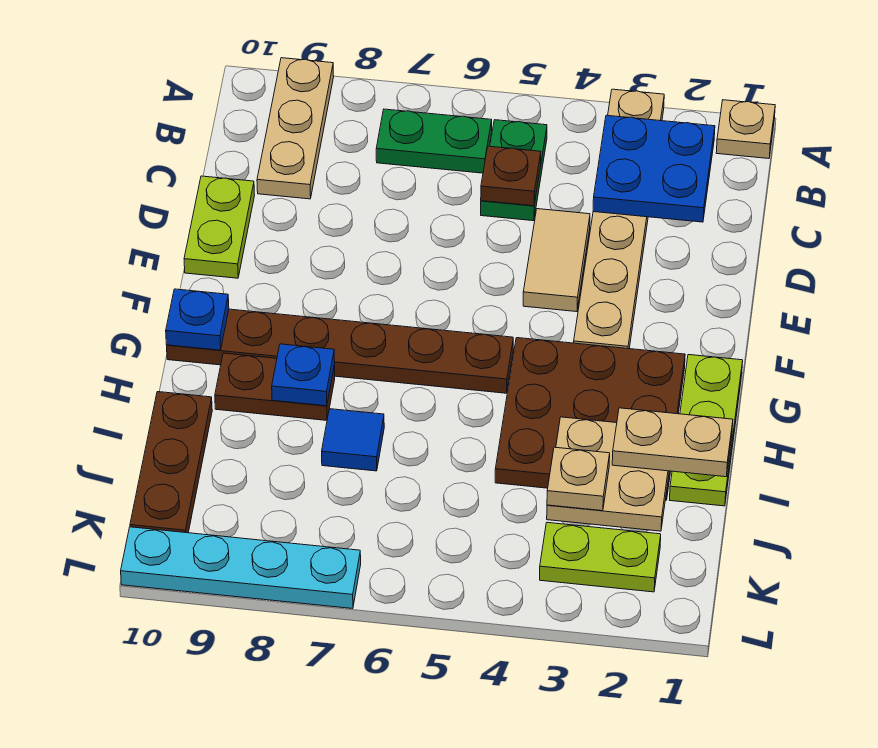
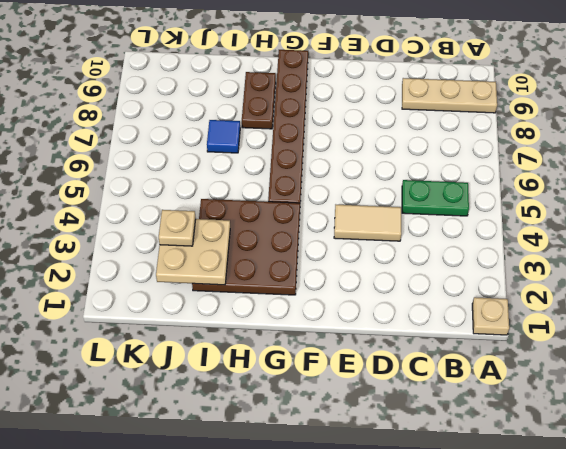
none -> tan plate A3:F3 level 1
none -> green plate B6:B7 level 1
none -> lime plate D10:E10 level 1

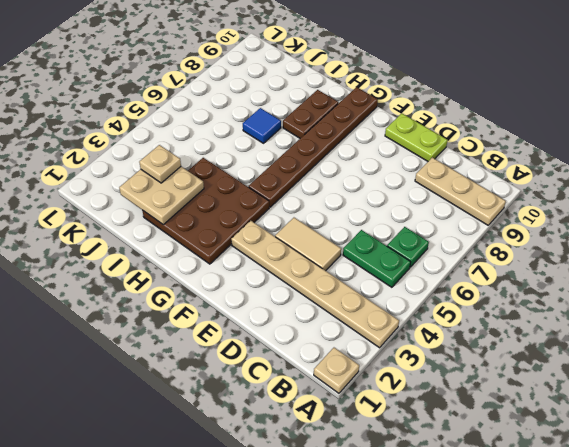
green plate B6 level 1 -> green plate B6:B7 level 1
none -> lime plate G1:I1 level 1
none -> brown plate I10:K10 level 1
none -> lime plate K2:K3 level 1

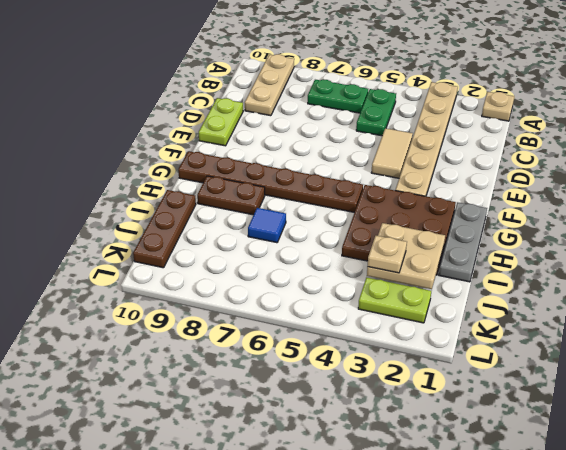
grey plate G1:I1 level 1 -> lime plate G1:I1 level 1
none -> cyan plate L7:L10 level 1
none -> blue plate B2:C3 level 2
none -> brown plate C5 level 2

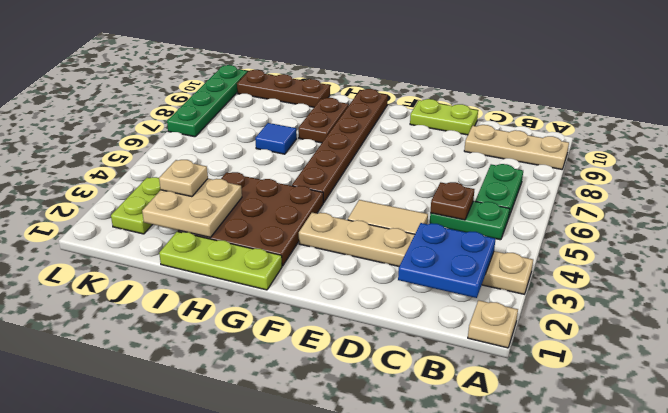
green plate L7:L10 level 1 -> cyan plate L7:L10 level 1
none -> blue plate G10 level 2
none -> blue plate H8 level 2
none -> tan plate I1:I2 level 3

